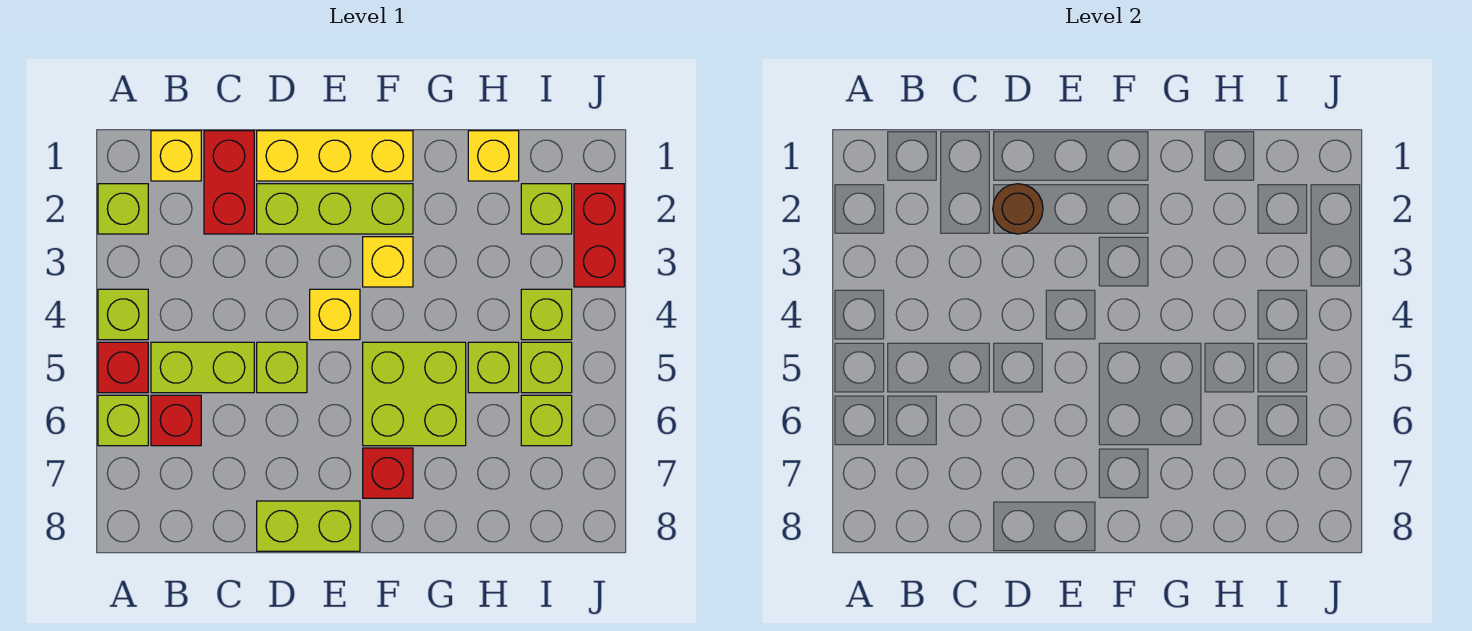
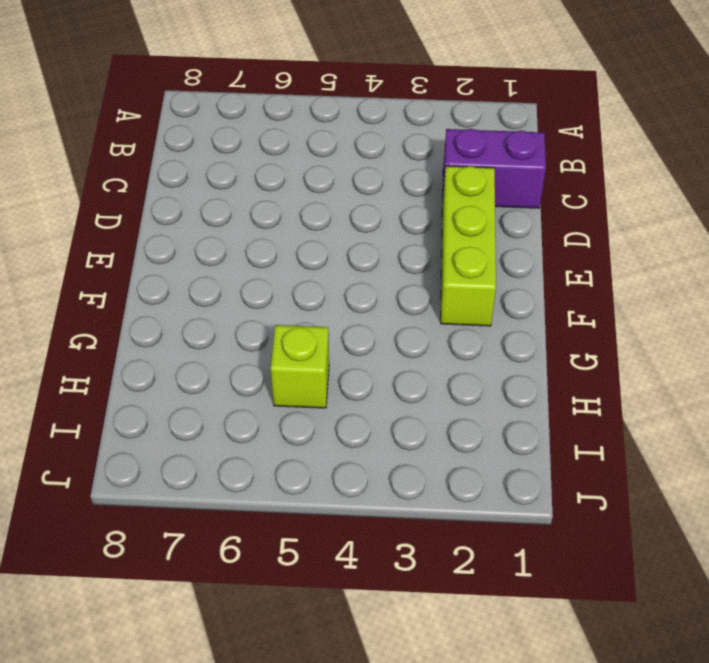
purple brick C1:C2 level 1 -> red brick C1:C2 level 1
none -> lime brick A2 level 1
none -> lime brick A4 level 1
none -> red brick A5 level 1

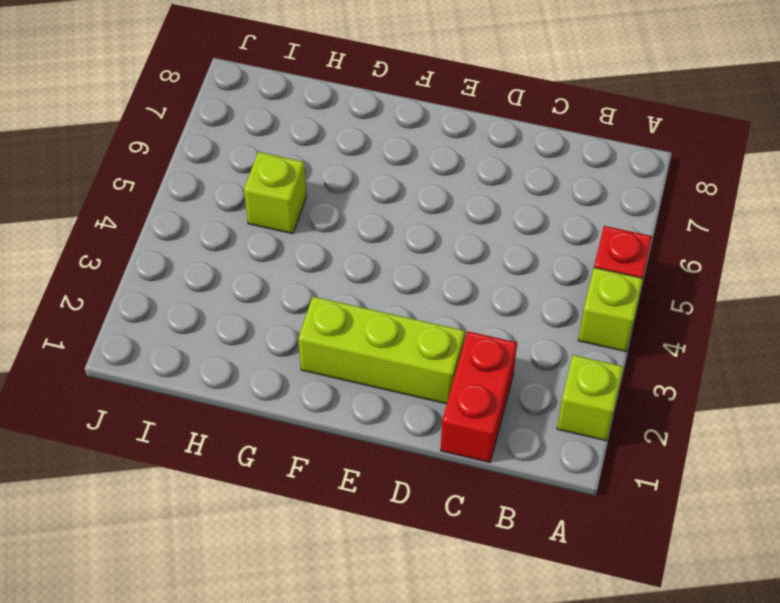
none -> lime brick A6 level 1
none -> yellow brick B1 level 1
none -> lime brick B5:C5 level 1

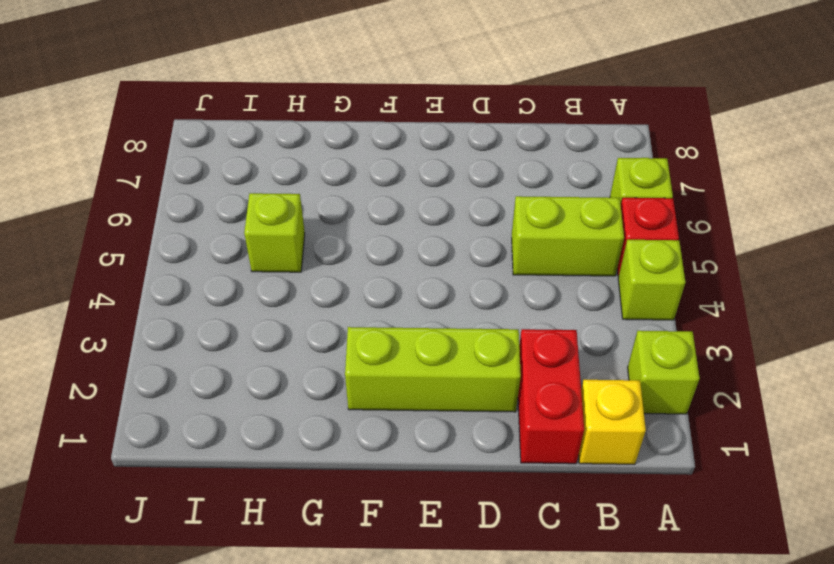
none -> red brick B6 level 1
none -> yellow brick D1:F1 level 1
none -> lime brick D5 level 1

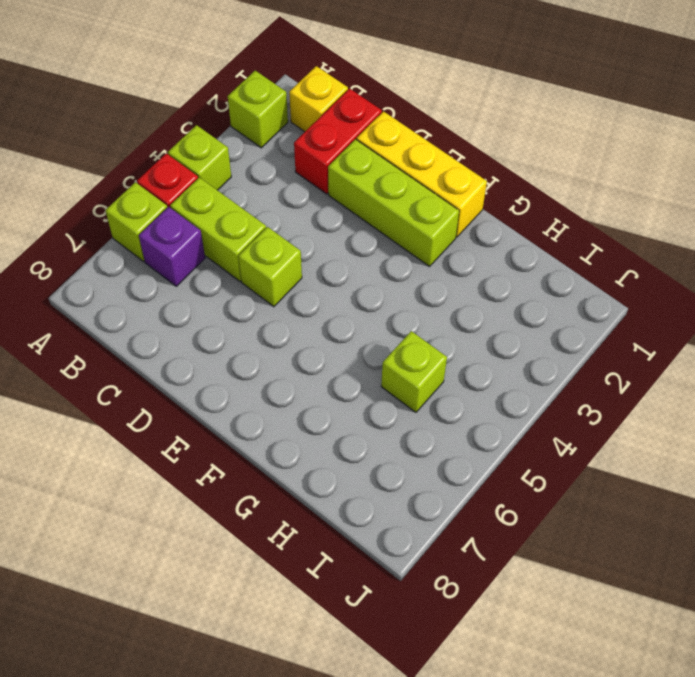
purple brick B6 level 1 -> red brick B6 level 1
none -> lime brick D8:E8 level 1
none -> yellow brick E4 level 1
none -> yellow brick F3 level 1

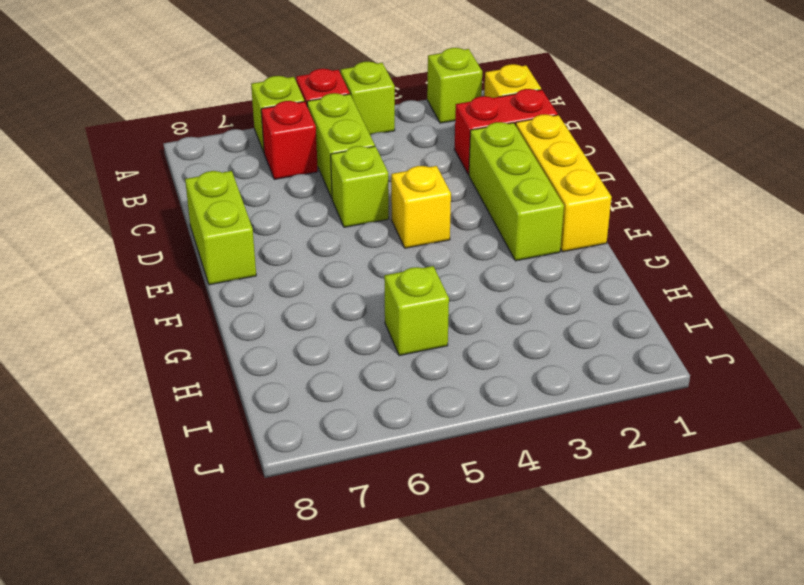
none -> yellow brick F3 level 1
none -> lime brick F5:G6 level 1
none -> red brick F7 level 1

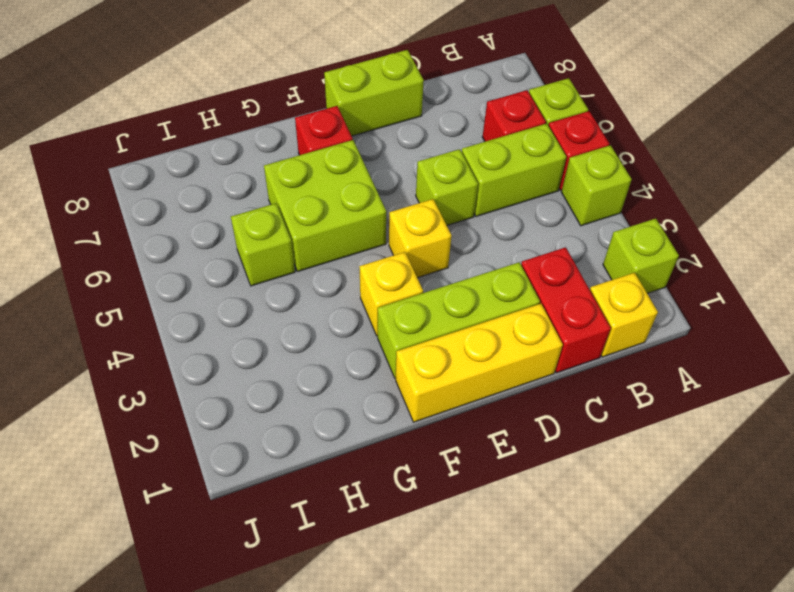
none -> yellow brick H1 level 1
none -> lime brick I2 level 1
none -> lime brick I4 level 1

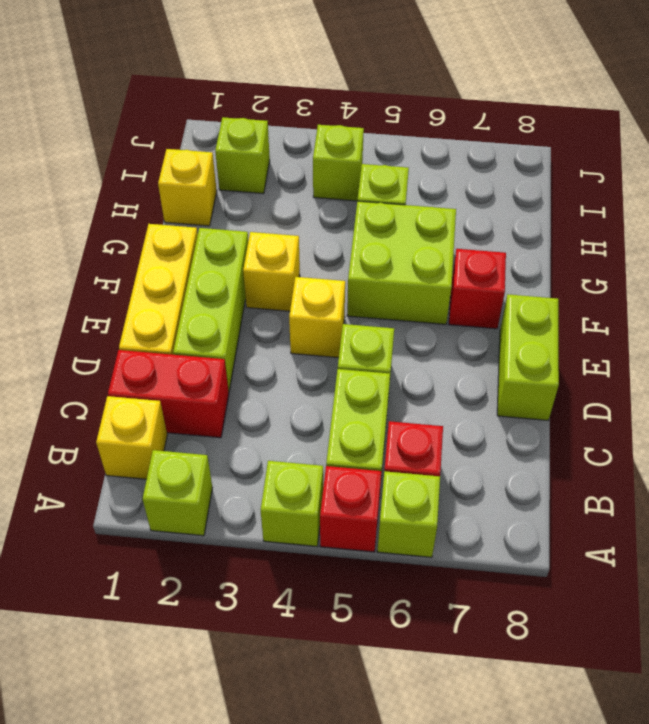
none -> lime brick I5 level 1
none -> lime brick I6 level 1
none -> red brick J2:J3 level 1

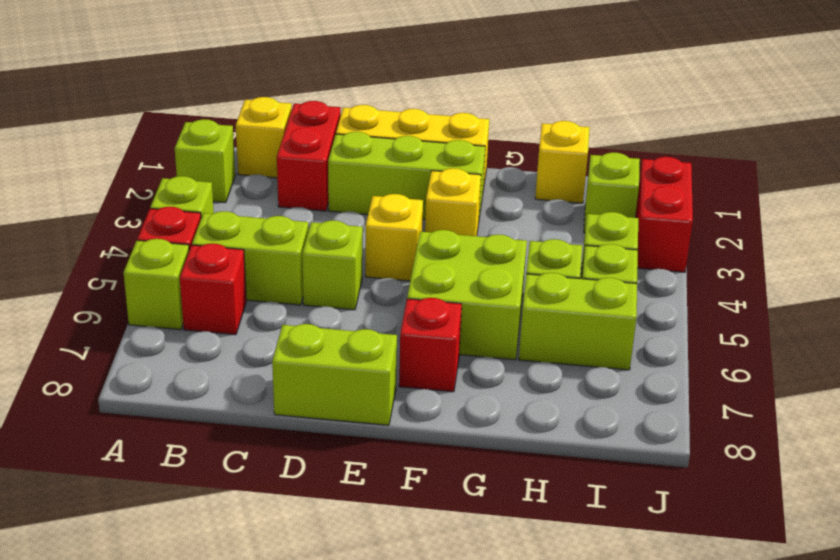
lime brick H6:I6 level 1 -> lime brick I6 level 1
none -> brown round brick D2 level 2

